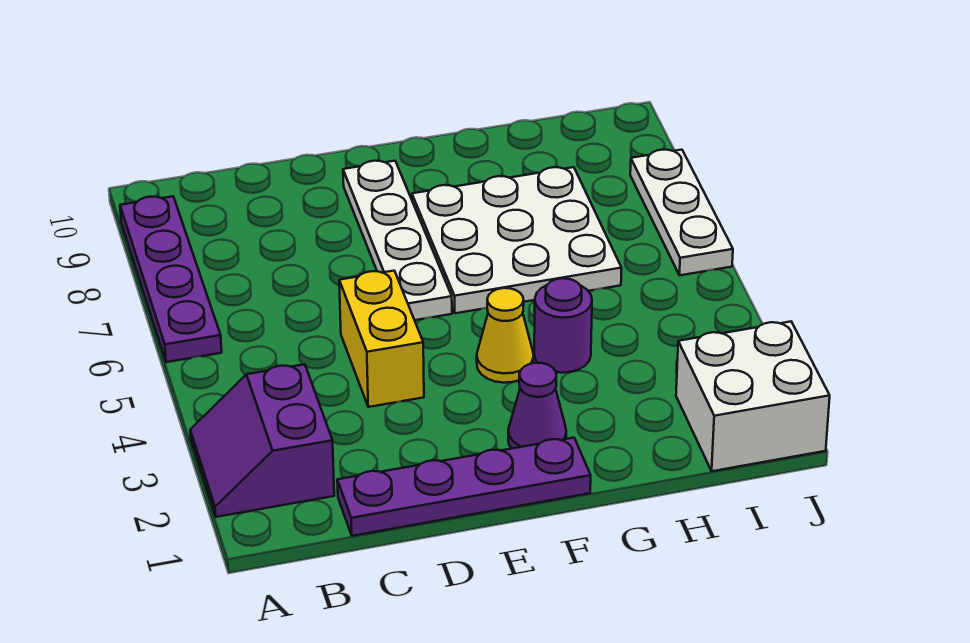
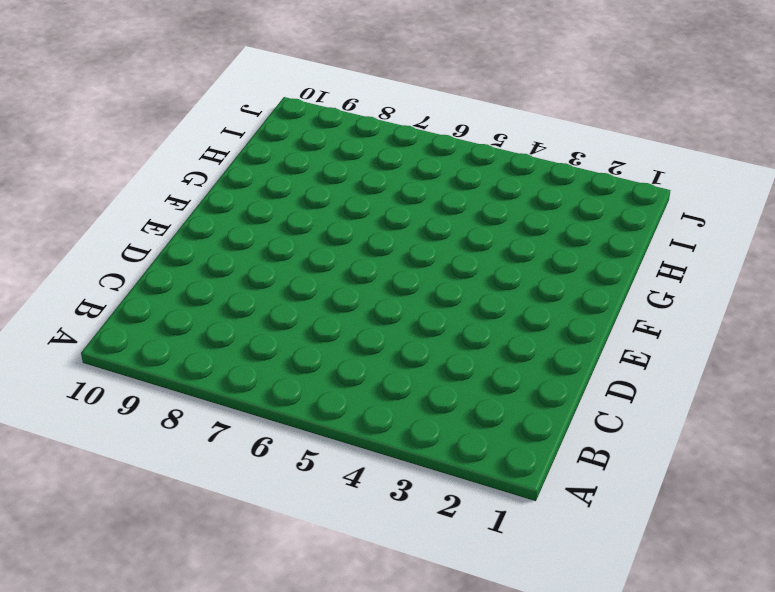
none -> purple slope A2:B3 level 1 top B
none -> purple plate A6:A9 level 1

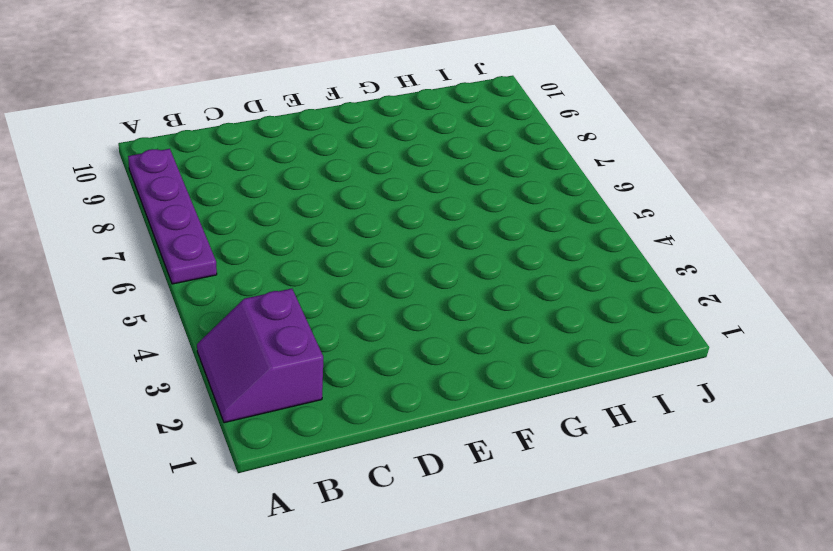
none -> purple plate C1:F1 level 1
none -> yellow brick D4:D5 level 1

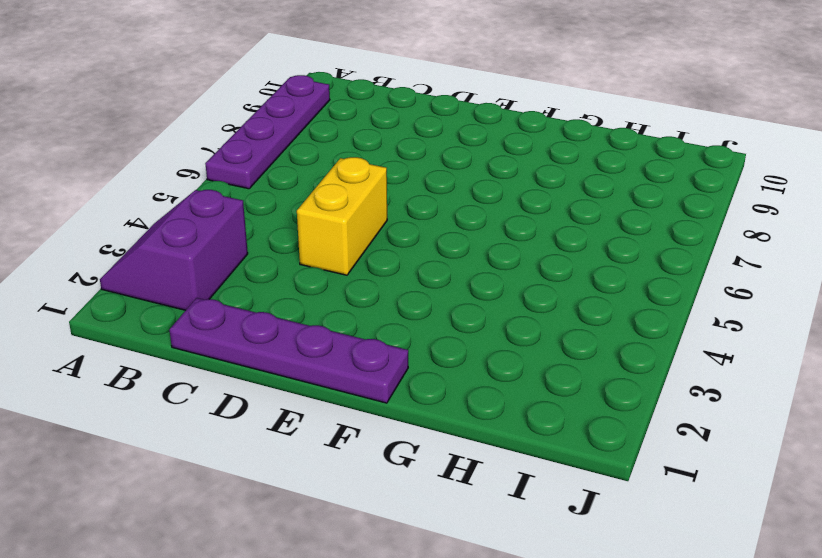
none -> white plate E6:E9 level 1
none -> purple cone F2 level 1

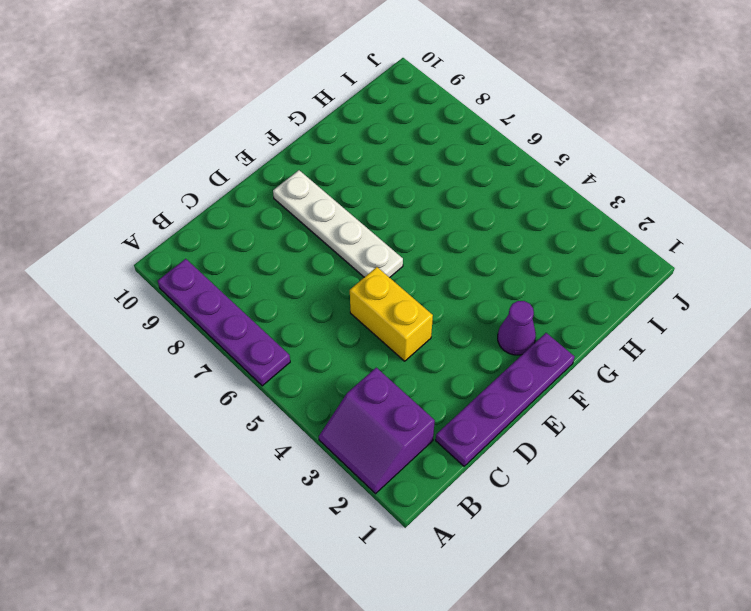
none -> yellow cone F4 level 1
none -> white plate F6:H8 level 1

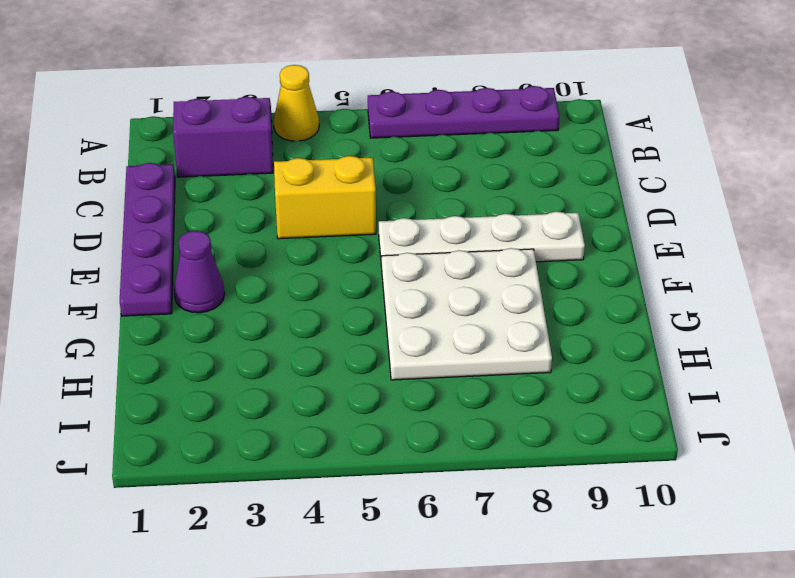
yellow cone A4 level 1 -> yellow cone F4 level 1
none -> purple round brick G4 level 1
none -> white brick I1:J2 level 1

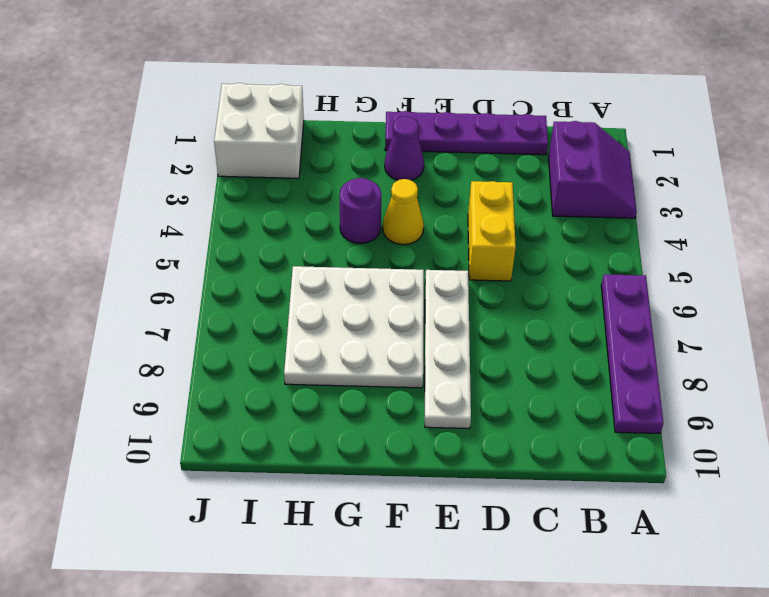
none -> white plate J6:J8 level 1

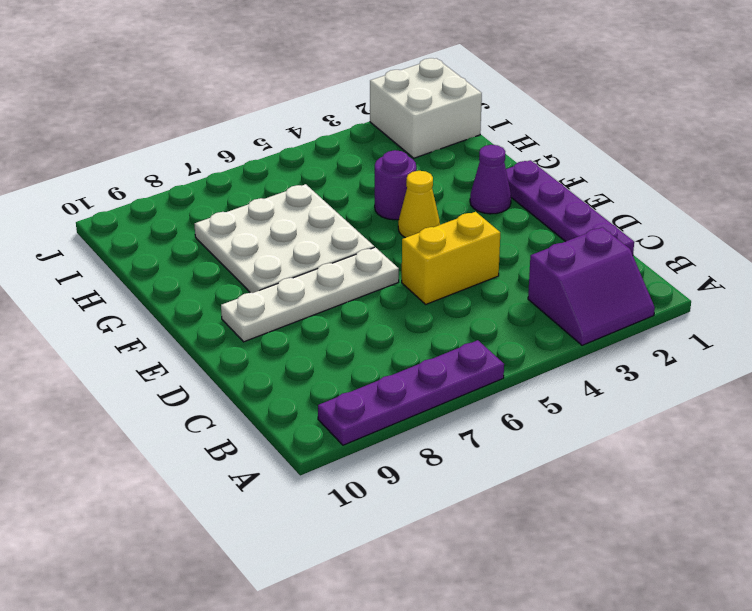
none -> white plate J6:J8 level 1

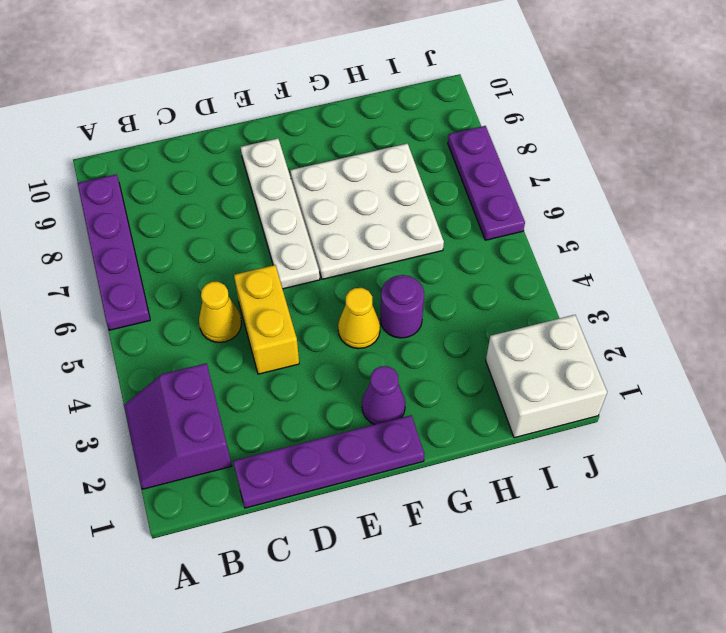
yellow cone C5 level 1 -> none
purple plate J6:J8 level 1 -> white plate J6:J8 level 1

